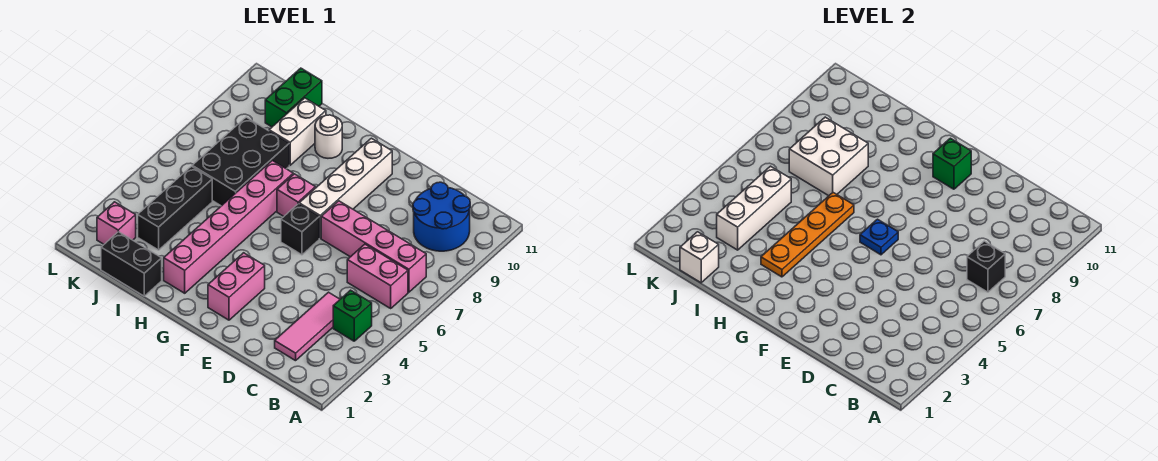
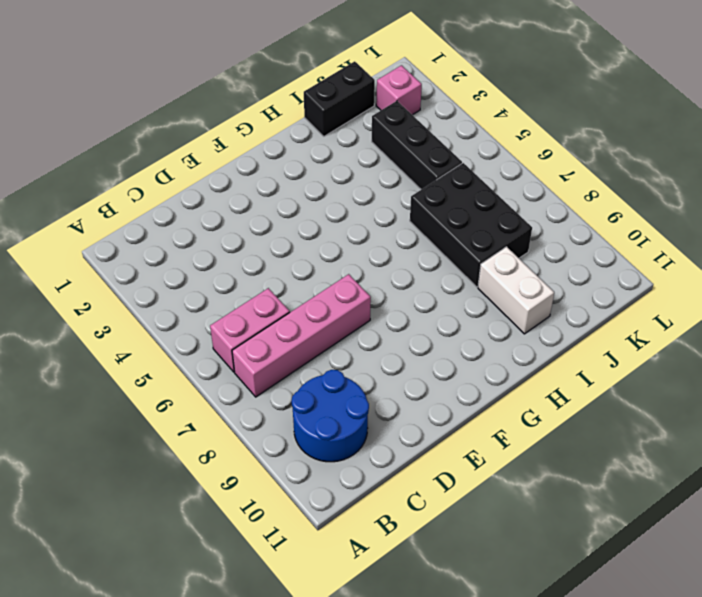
none -> green brick B4 level 1
none -> pink tile C2:C4 level 1
none -> pink brick F2:F3 level 1

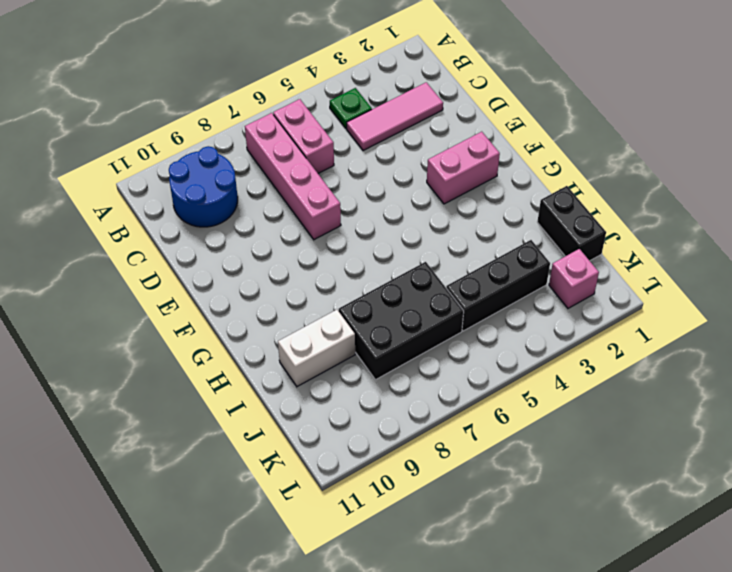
green plate B4 level 1 -> green brick B4 level 1
none -> black brick F6 level 1
none -> white brick F7:F10 level 1
none -> pink brick G7 level 1

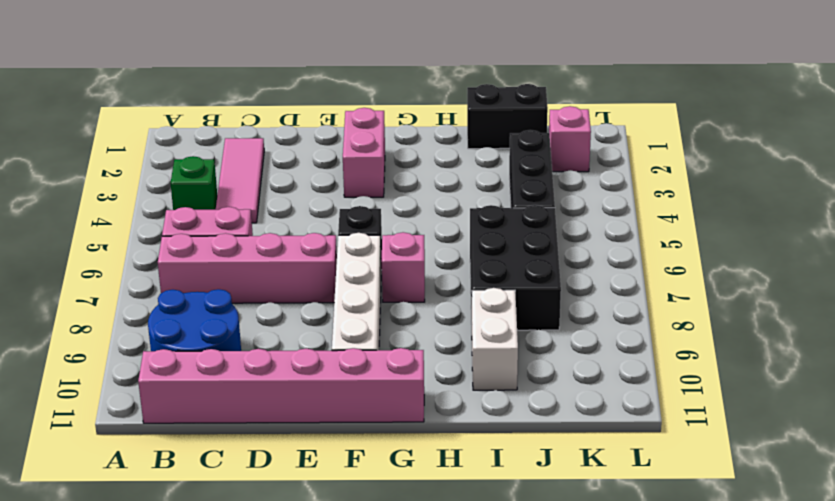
pink brick B11:G11 level 1 -> pink brick H2:H7 level 1
none -> white round brick H10 level 1
none -> green brick J10:J11 level 1
none -> black brick B7 level 2

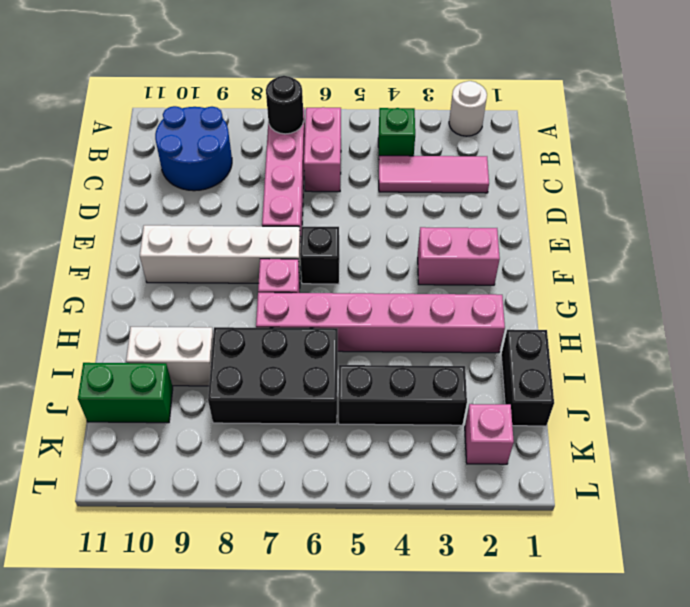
white round brick A2 level 1 -> white round brick H10 level 1
black round brick B7 level 2 -> black brick B7 level 2
none -> blue plate F6 level 2
none -> green brick F10 level 2
none -> orange plate H3:H6 level 2

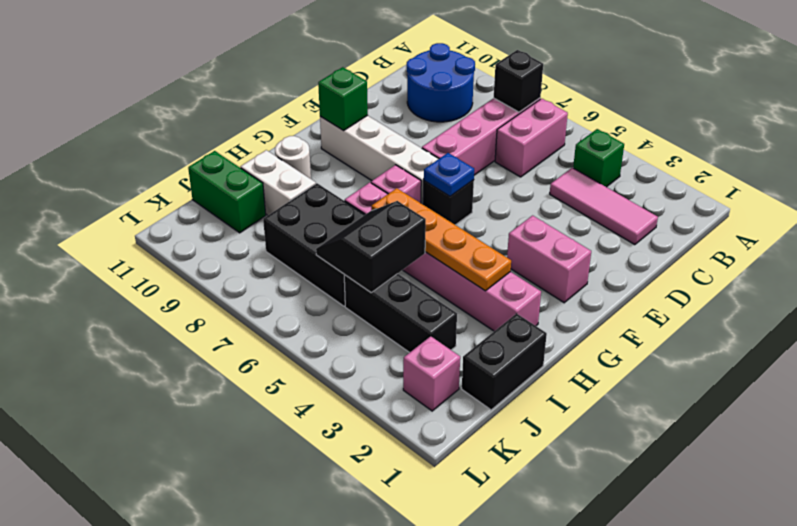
black slope I5:J6 level 2 top 5 -> white brick J3:J5 level 2
none -> white brick I7:J8 level 2
none -> white brick J1 level 2

